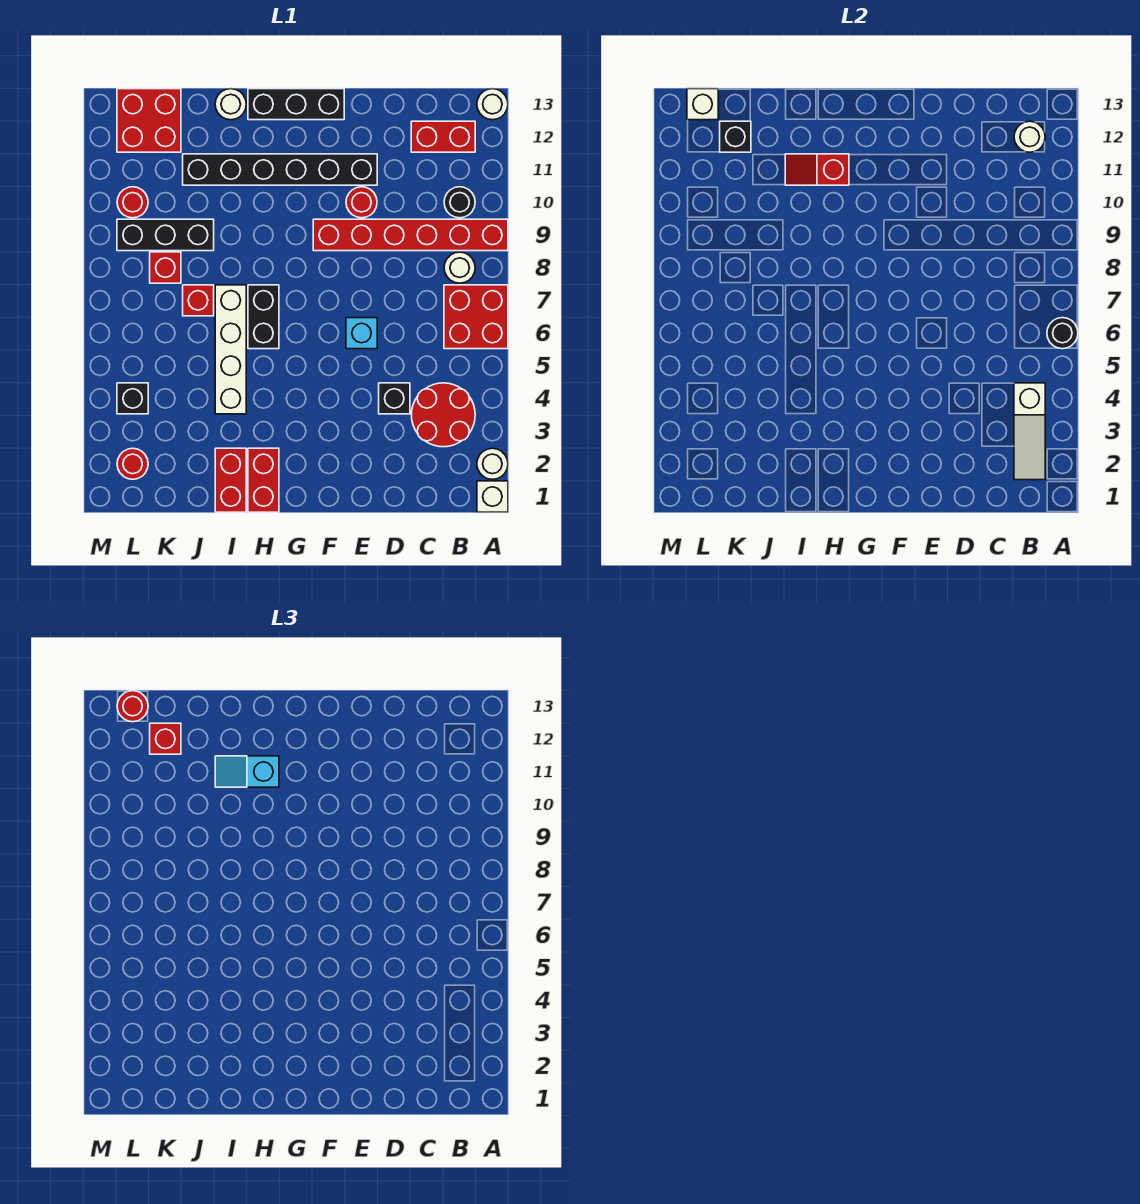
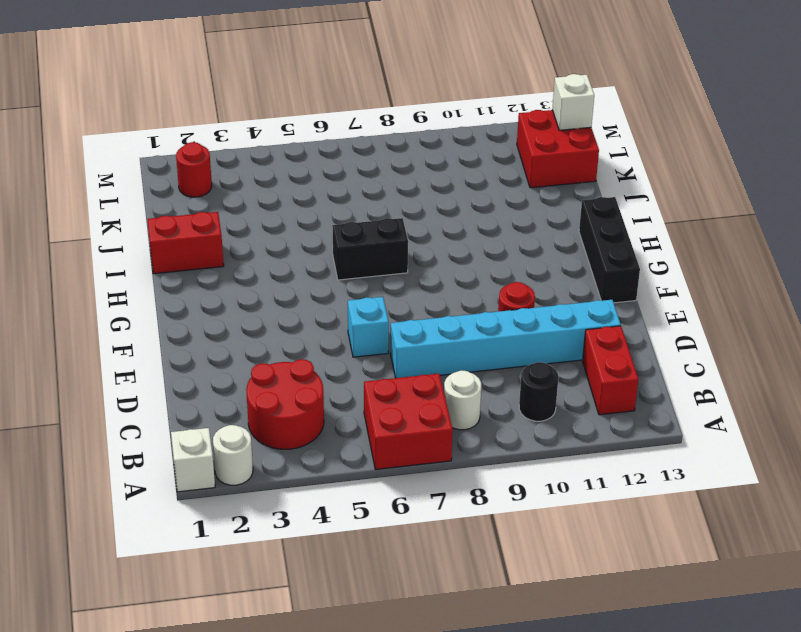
cyan brick D7:D12 level 1 -> red brick A9:F9 level 1
none -> white round brick A13 level 1
none -> black brick D4 level 1
none -> black brick E11:J11 level 1
none -> red brick H1:H2 level 1

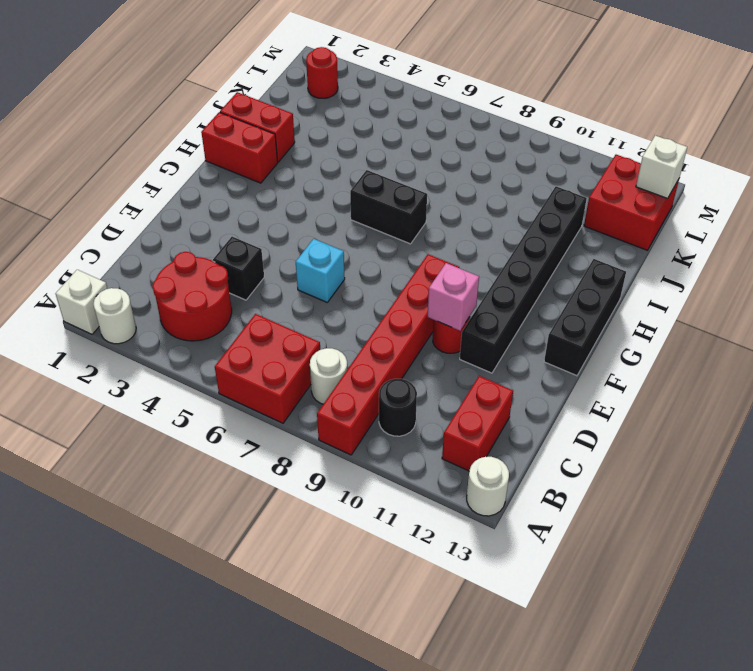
pink brick E10 level 2 -> none
none -> white brick I4:I7 level 1
none -> white round brick I13 level 1
none -> red brick J7 level 1
none -> black brick J9:L9 level 1

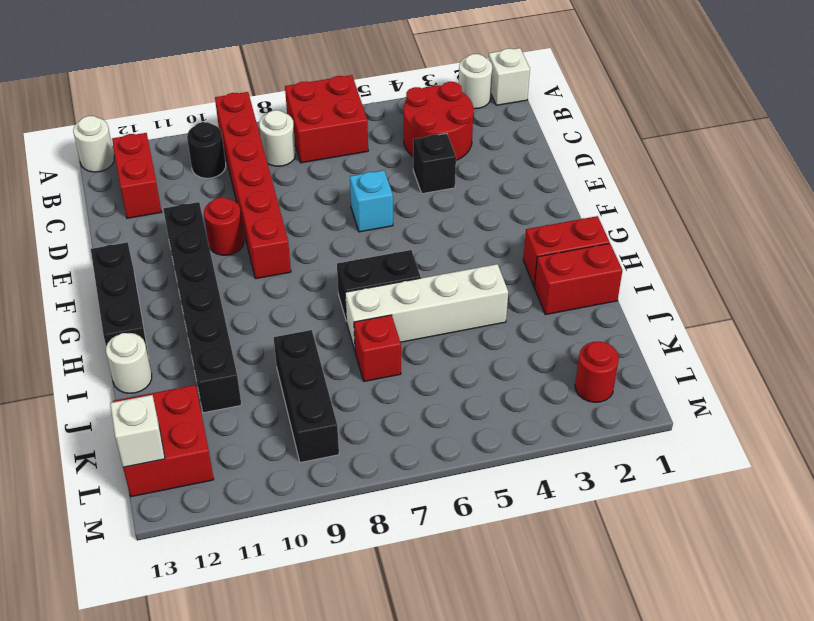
none -> red brick K8 level 1
none -> black brick L4 level 1
none -> red round brick L10 level 1
none -> black round brick A6 level 2

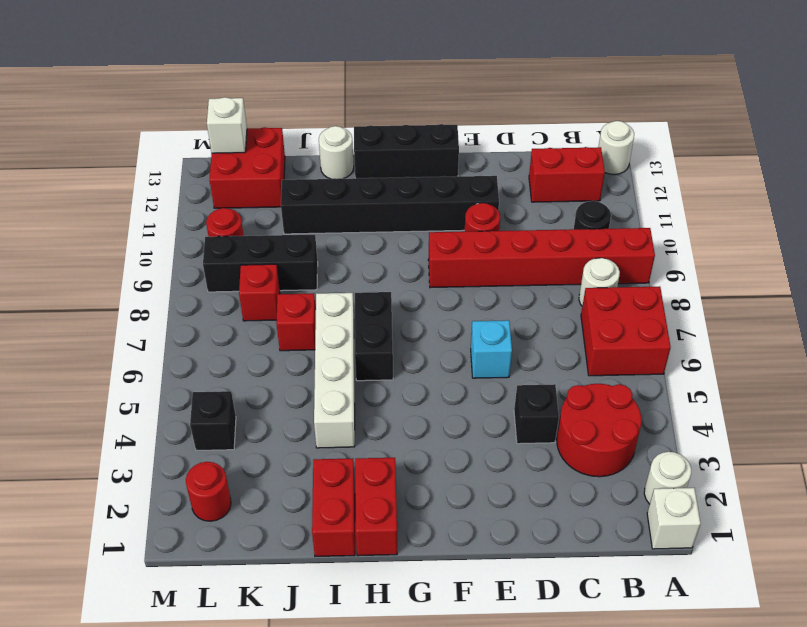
none -> black round brick A6 level 2
none -> white slope B2:B4 level 2 top 4
none -> white round brick B12 level 2
none -> red slope H11:I11 level 2 top H

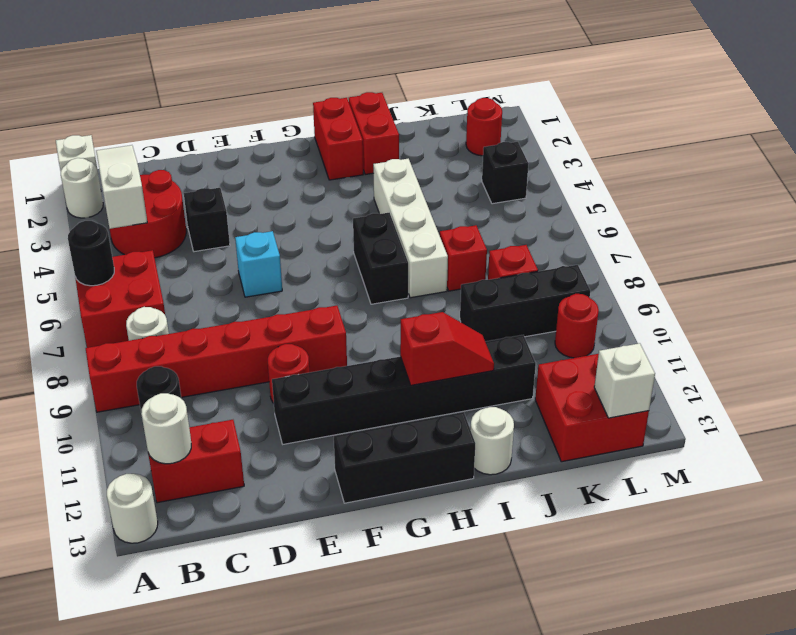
none -> black brick K12 level 2
none -> cyan slope H11:I11 level 3 top H
none -> red brick K12 level 3
none -> red round brick L13 level 3

